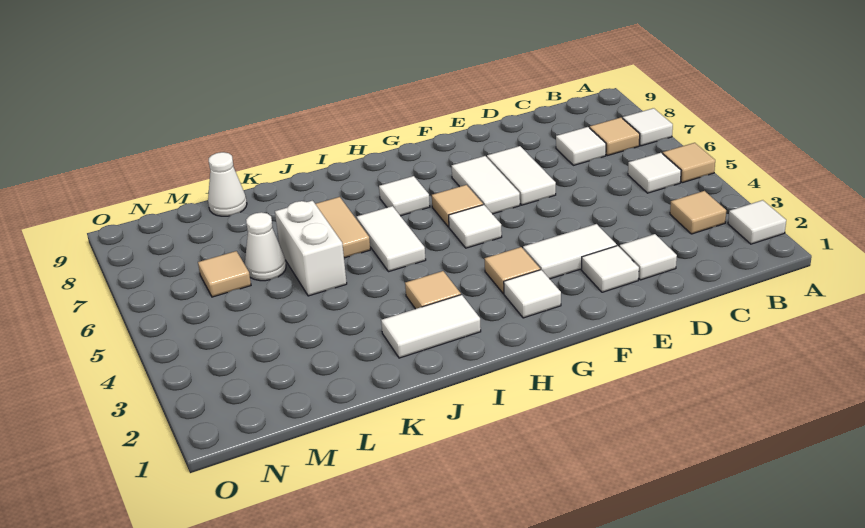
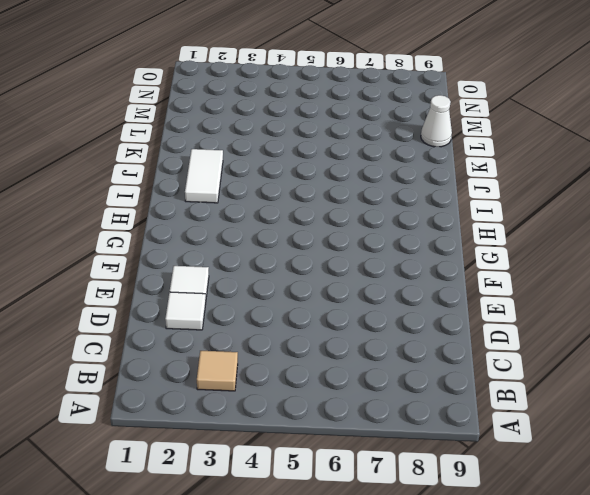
none -> white tile A2 level 1
none -> tan tile A5 level 1
none -> white tile A7 level 1

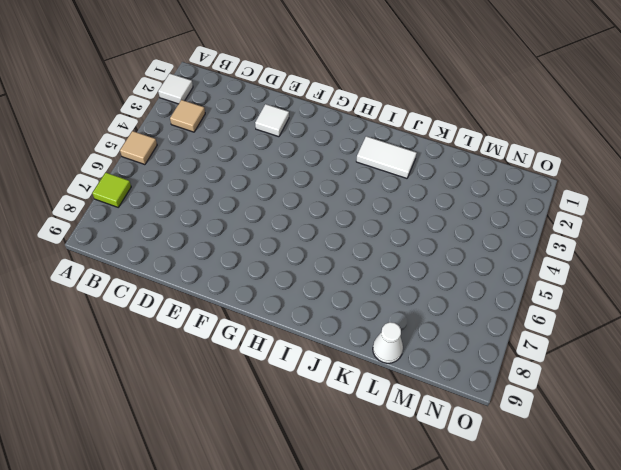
lime tile A7 level 1 -> white tile A7 level 1
none -> white tile B5 level 1
none -> tan tile B7 level 1
none -> white tile C7 level 1

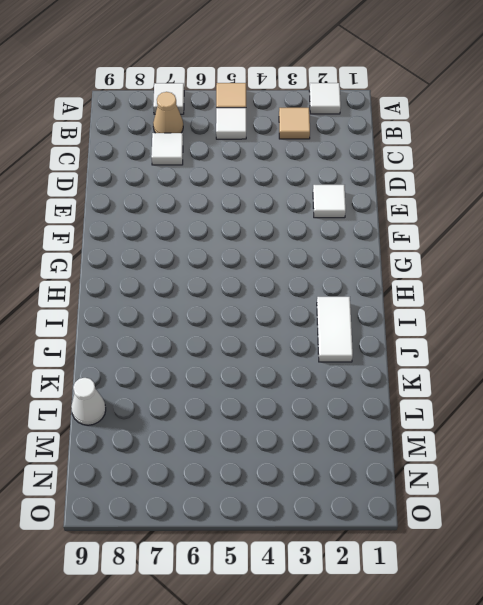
tan cone B7 level 1 -> tan tile B7 level 1
none -> white tile D2 level 1
none -> white tile E3:F3 level 1
none -> white tile E6:E7 level 1

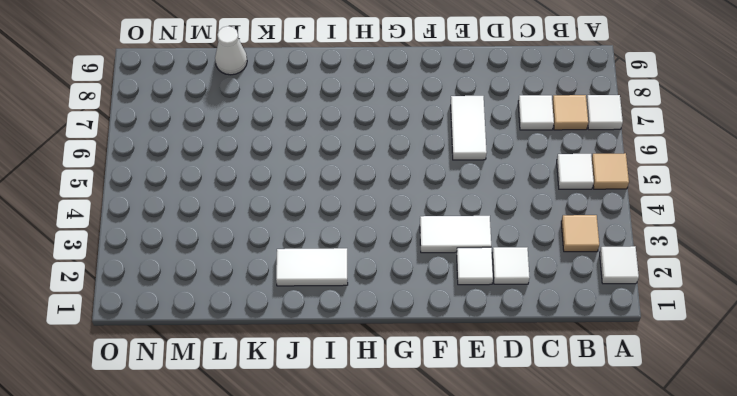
none -> white tile F6:F7 level 1
none -> white tile G2 level 1
none -> tan tile G3 level 1

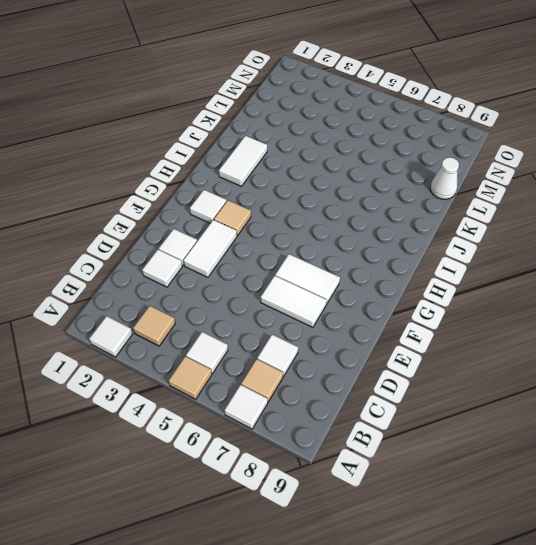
none -> white tile G5 level 1
none -> tan tile G6 level 1
none -> white tile H7 level 1

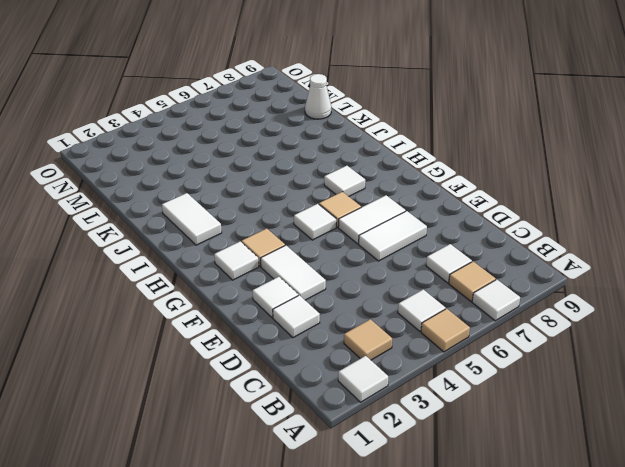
none -> tan tile I3 level 1
none -> white tile I5:I6 level 1
none -> tan tile J6:J7 level 1

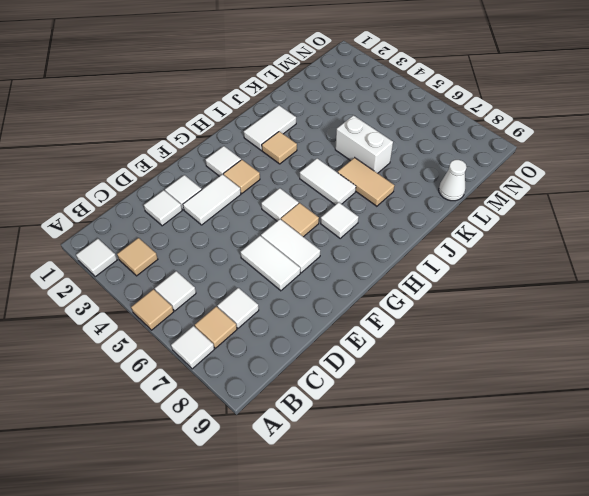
none -> white cone L6 level 1
none -> tan tile M6 level 1

